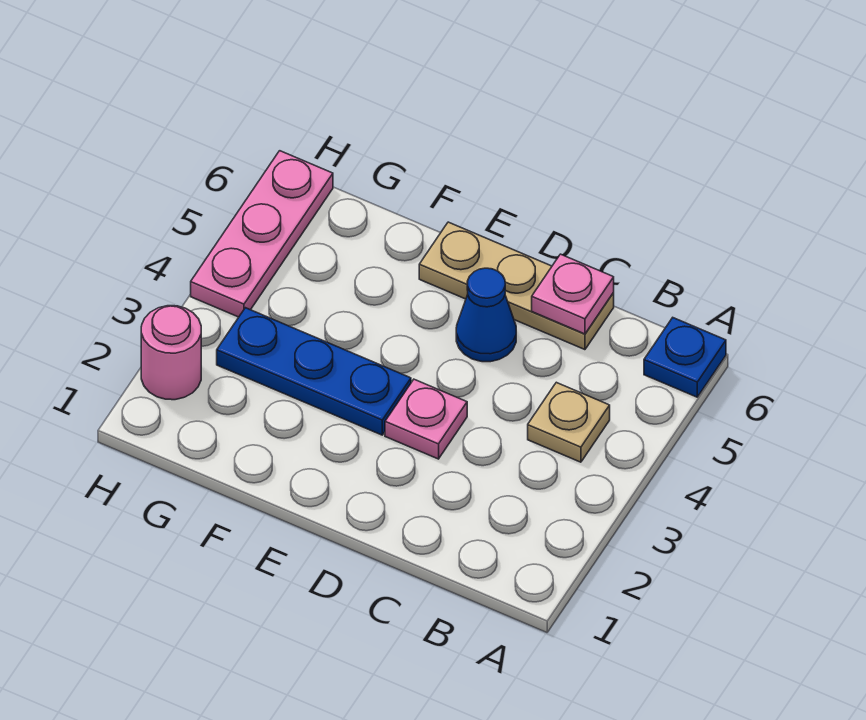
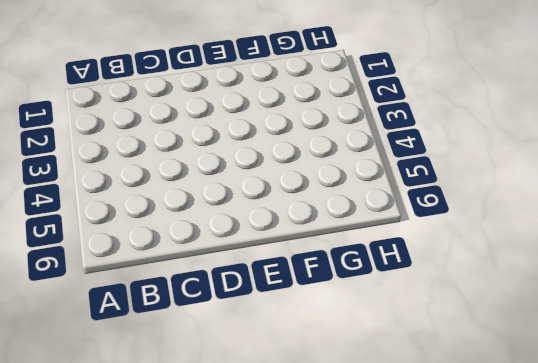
none -> blue plate A6 level 1
none -> tan plate B4 level 1

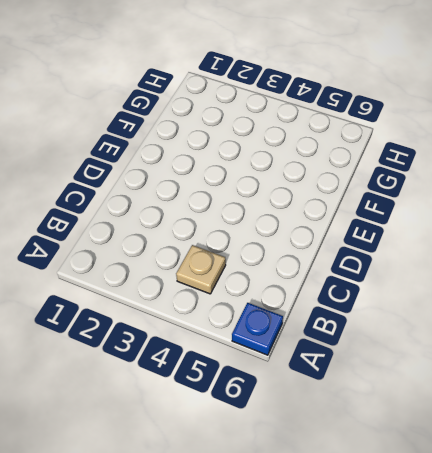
none -> tan plate C6:E6 level 1
none -> pink plate D3 level 1

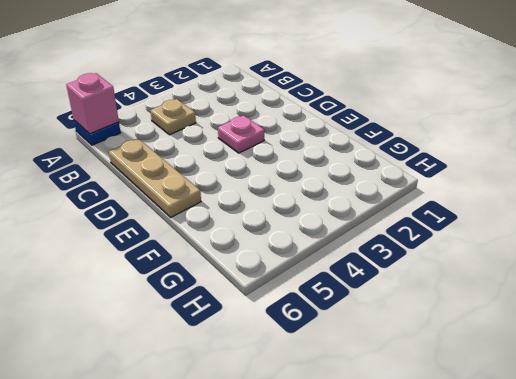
pink brick A6 level 2 -> none
none -> blue cone D5 level 1
none -> blue plate E3:G3 level 1

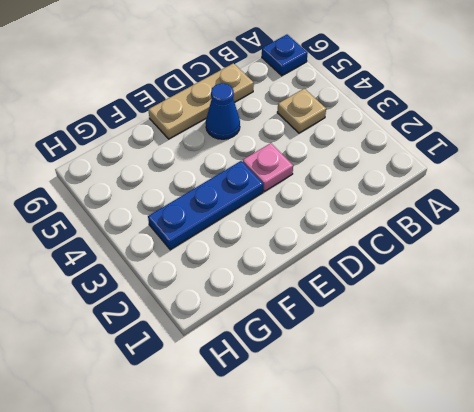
none -> pink round brick H2 level 1
none -> pink plate H4:H6 level 1

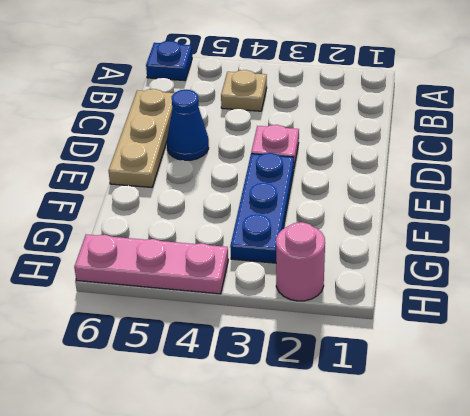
none -> pink plate C6 level 2

